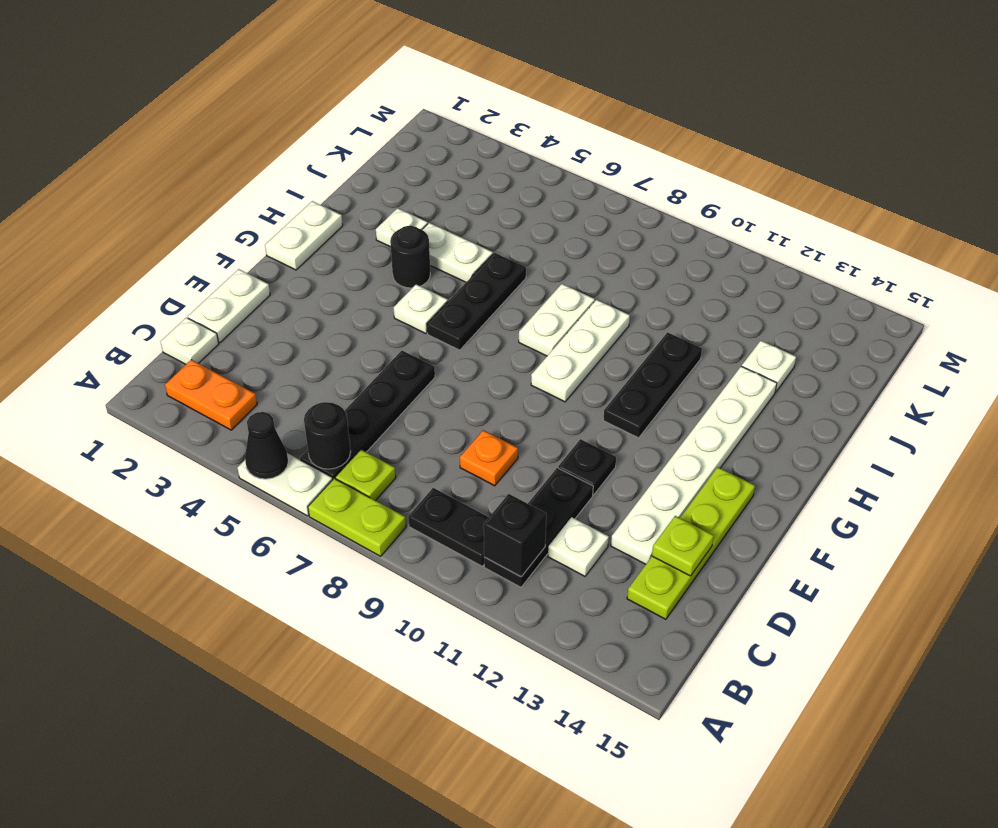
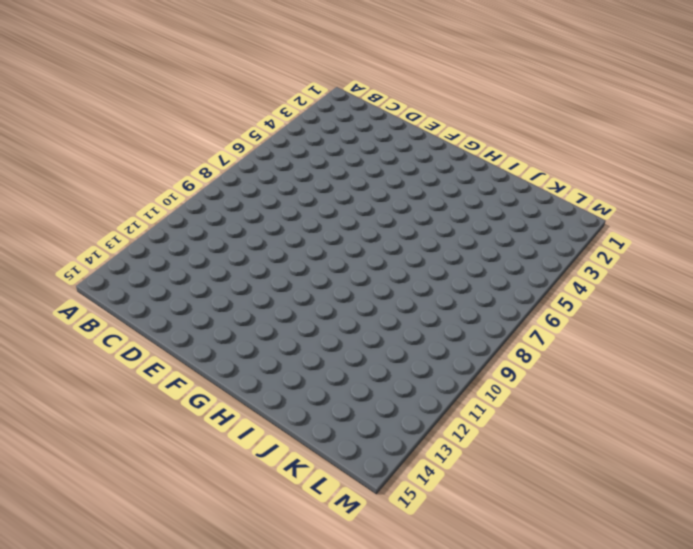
none -> white plate A5:A6 level 1
none -> lime plate A7:A8 level 1
none -> orange plate B2:B3 level 1

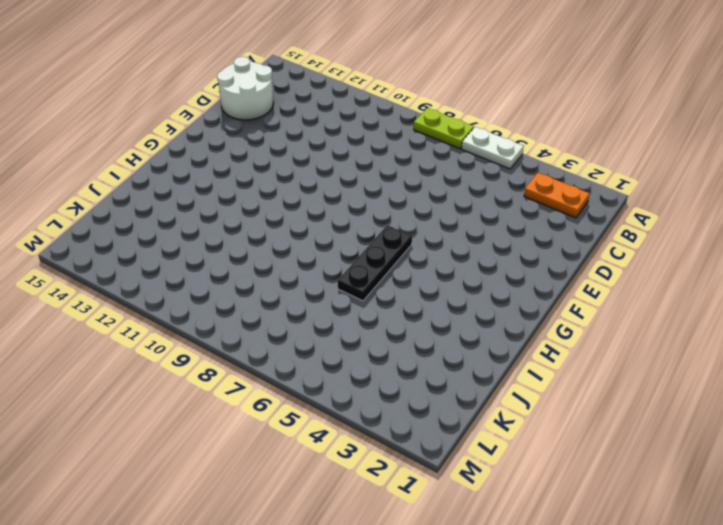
white round brick C14:D15 level 1 -> lime plate C14:F14 level 1
none -> black plate B6:E6 level 1
none -> lime plate B7 level 1
none -> black plate B9:B10 level 1

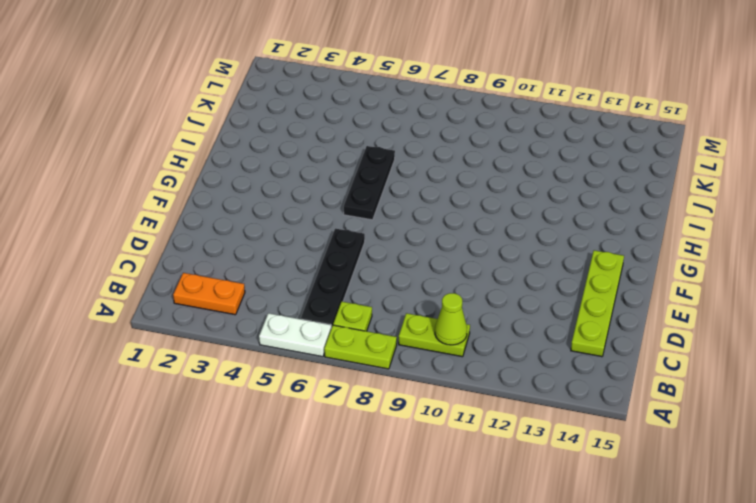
lime plate B9:B10 level 1 -> black plate B9:B10 level 1
lime cone B10 level 2 -> none
none -> black plate B11:D11 level 1
none -> white plate C1 level 1
none -> white plate C12 level 1

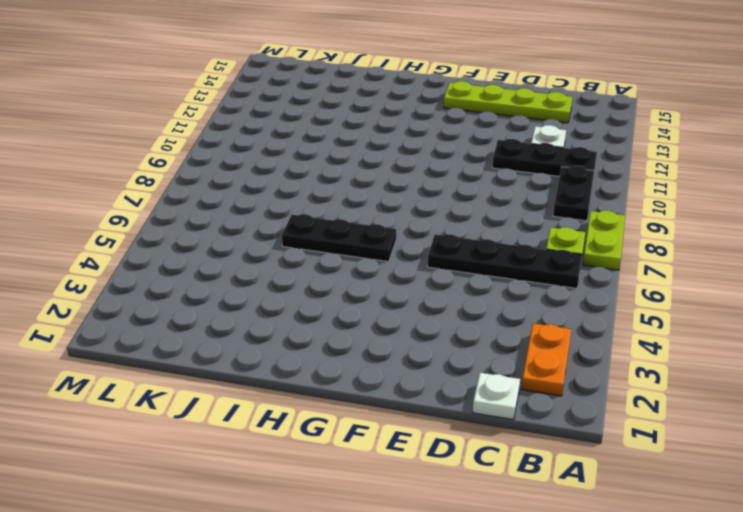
none -> white plate A5:A6 level 1
none -> white plate D1:E1 level 1
none -> orange plate D9 level 1

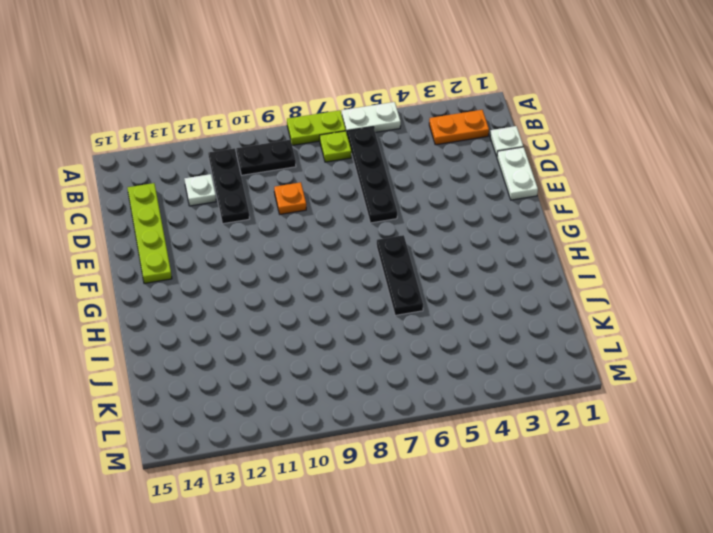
none -> white plate D13:I13 level 1
none -> black plate E11 level 1
none -> white plate G1:H1 level 1

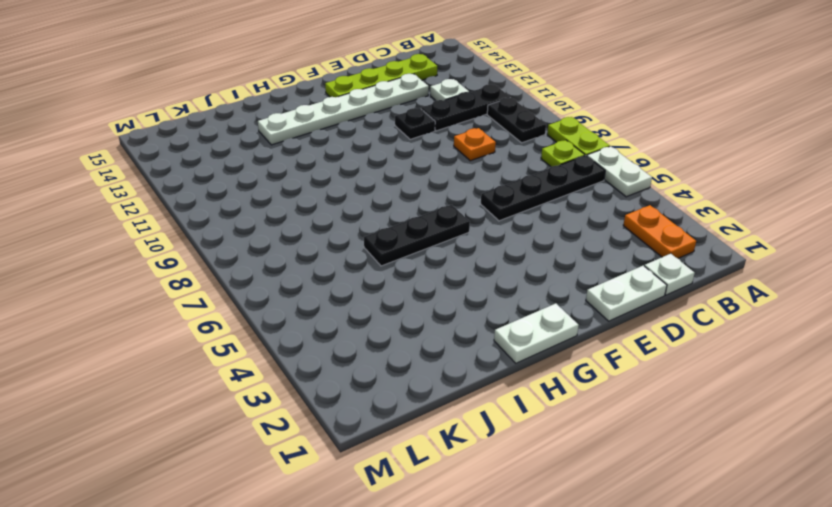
none -> white plate G5 level 1
none -> white plate G9:I9 level 1
none -> black plate G11:I11 level 1

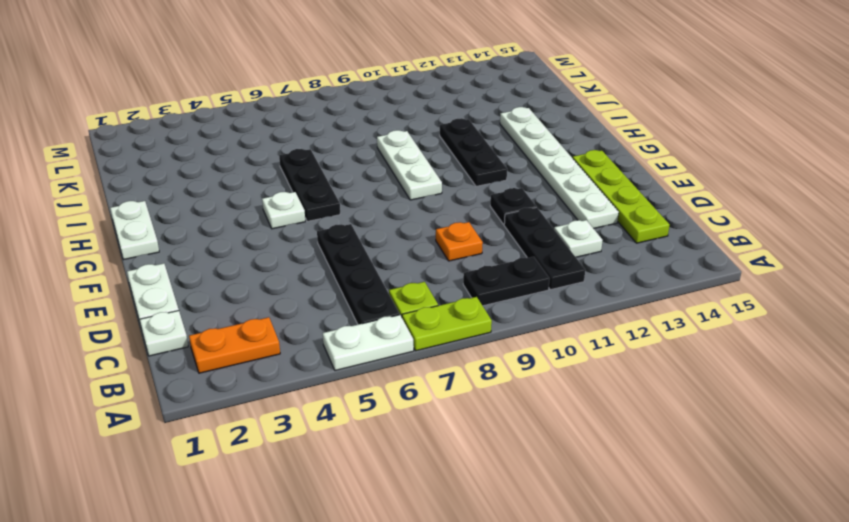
none -> black round brick H4 level 1
none -> white plate H8:I8 level 1
none -> white plate I3 level 1

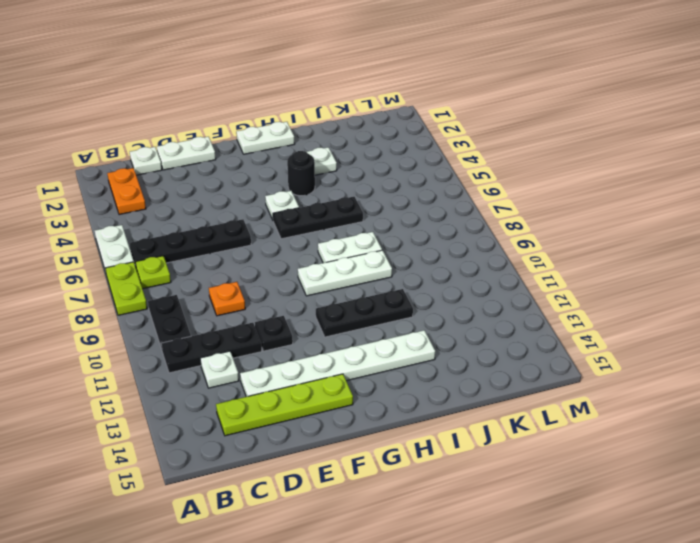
none -> white plate I4:I5 level 1
none -> white plate J13 level 1
none -> black cone A5 level 2

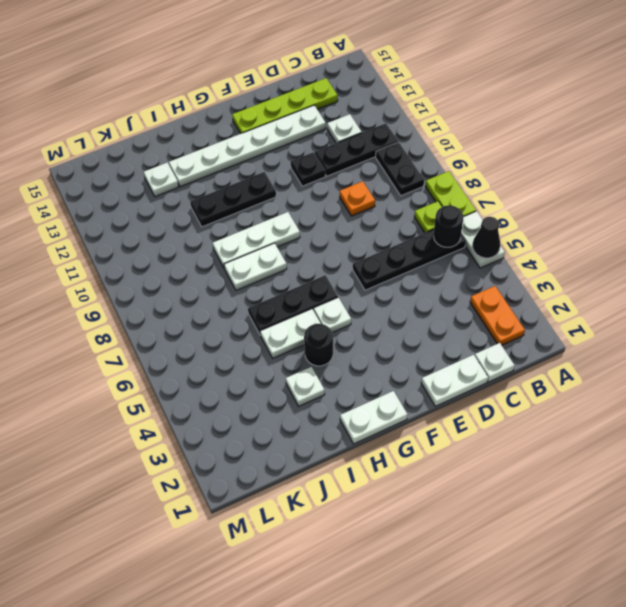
white plate H5:I5 level 1 -> white plate I4:I5 level 1
none -> black brick B11 level 2
none -> lime plate D14 level 2

